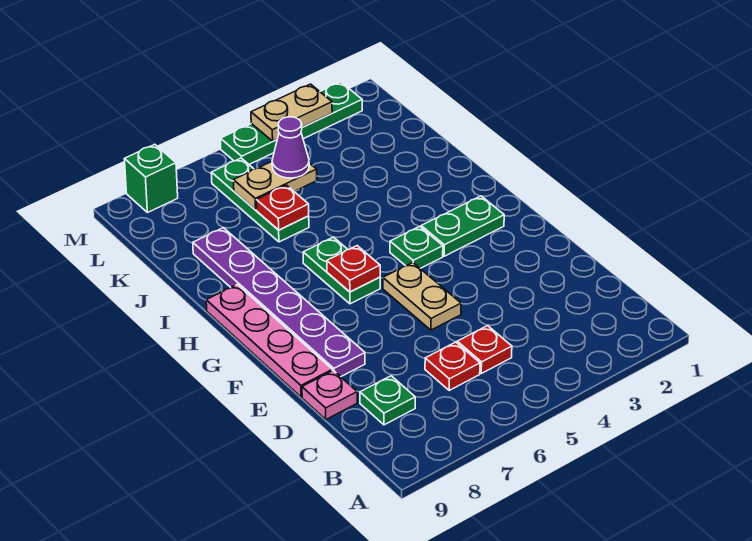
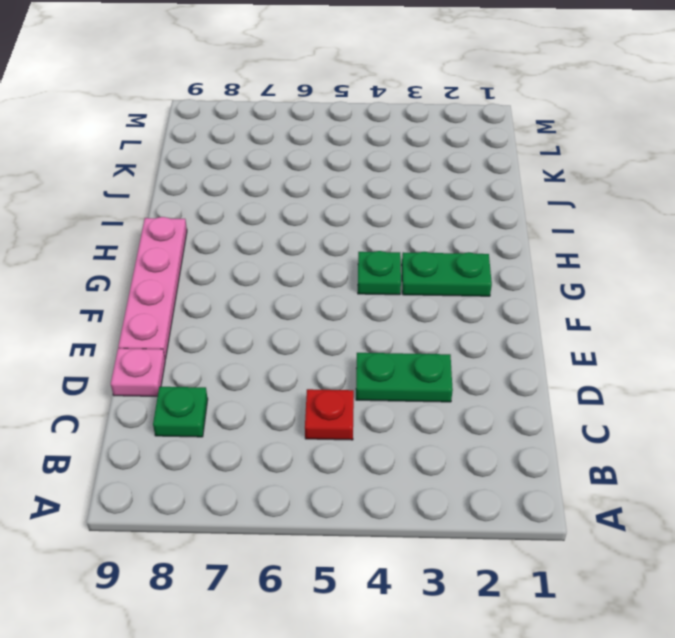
green plate D3:D4 level 1 -> green plate G6:H6 level 1
none -> red plate C6 level 1
none -> tan plate E5:F5 level 1
none -> purple plate E8:J8 level 1

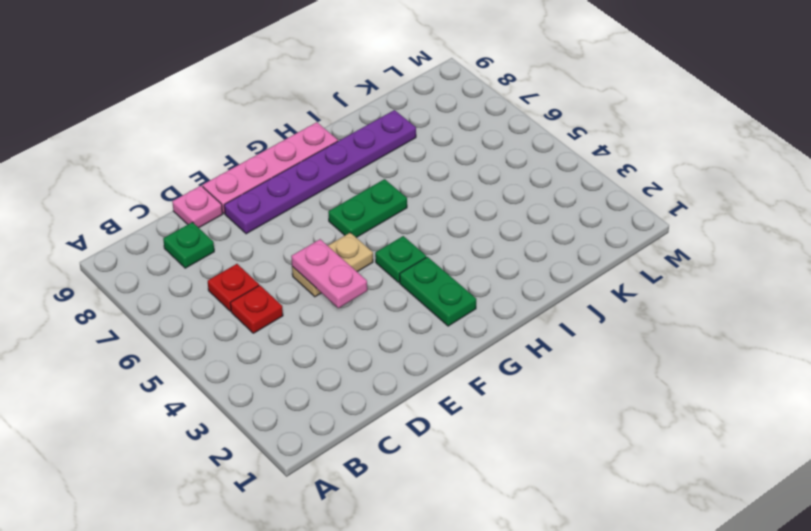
pink plate E4:E5 level 2 -> none
none -> green plate J6:L6 level 1
none -> green plate M2:M5 level 1
none -> green brick M8 level 1

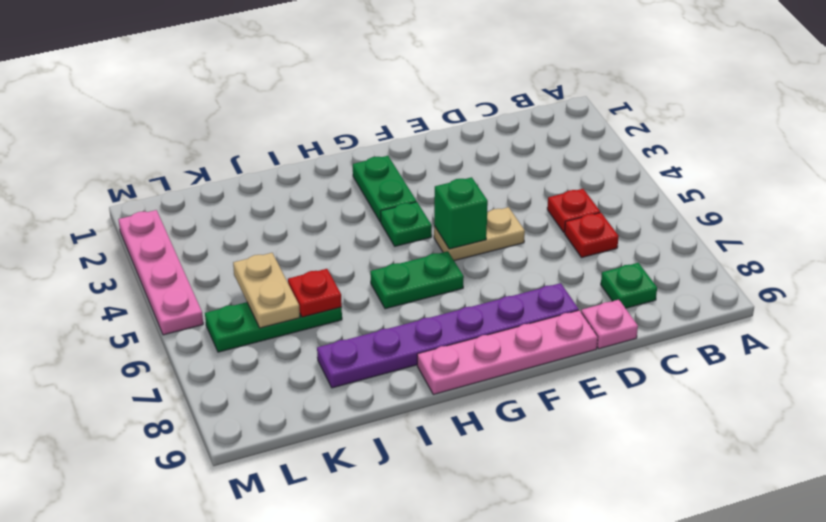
green brick F5 level 2 -> green brick M8 level 1
pink plate M2:M5 level 1 -> green plate M2:M5 level 1
none -> red plate G6 level 2
none -> tan plate M3:M4 level 2
none -> purple cone K5 level 3

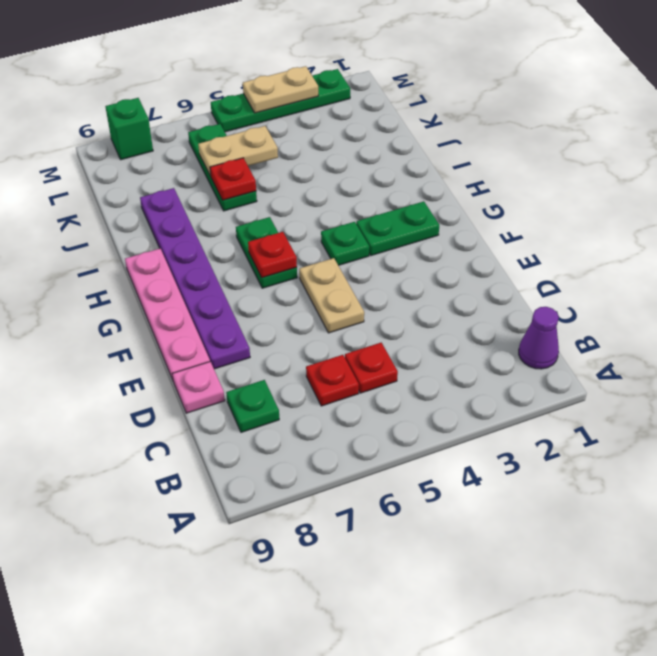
purple cone B1 level 1 -> purple cone K5 level 3

